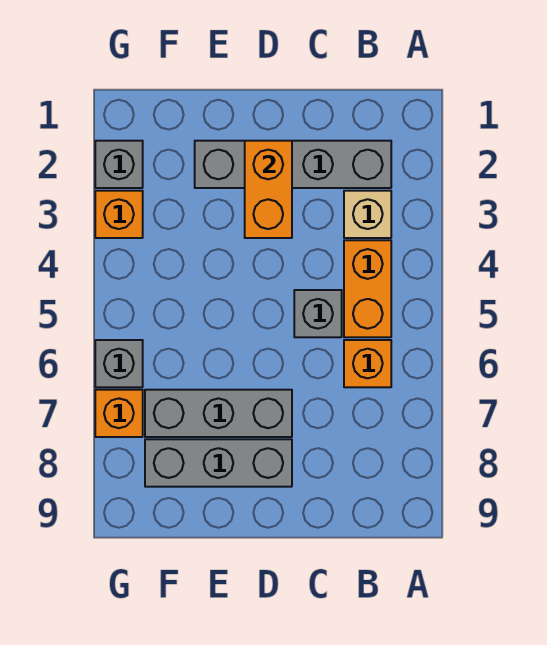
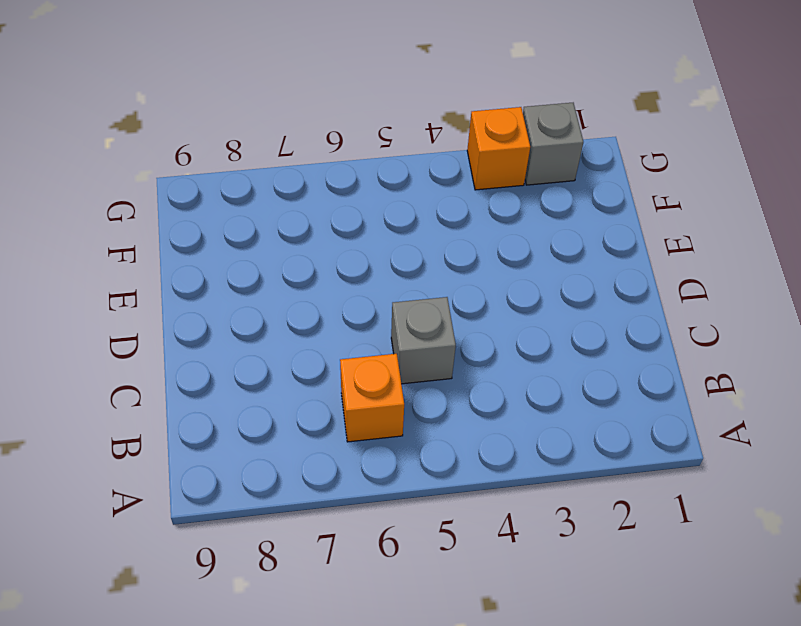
none -> grey brick B2:E2 level 1
none -> tan brick B3 level 1
none -> orange brick B4:B5 level 1

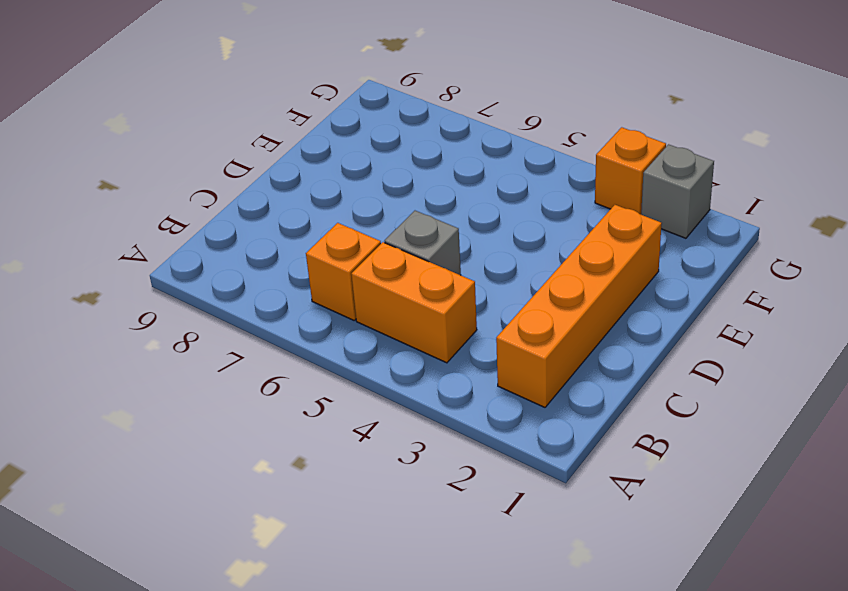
orange brick B2:E2 level 1 -> grey brick B2:E2 level 1
none -> tan brick B3 level 1
none -> grey brick D7:F7 level 1
none -> grey brick D8:F8 level 1

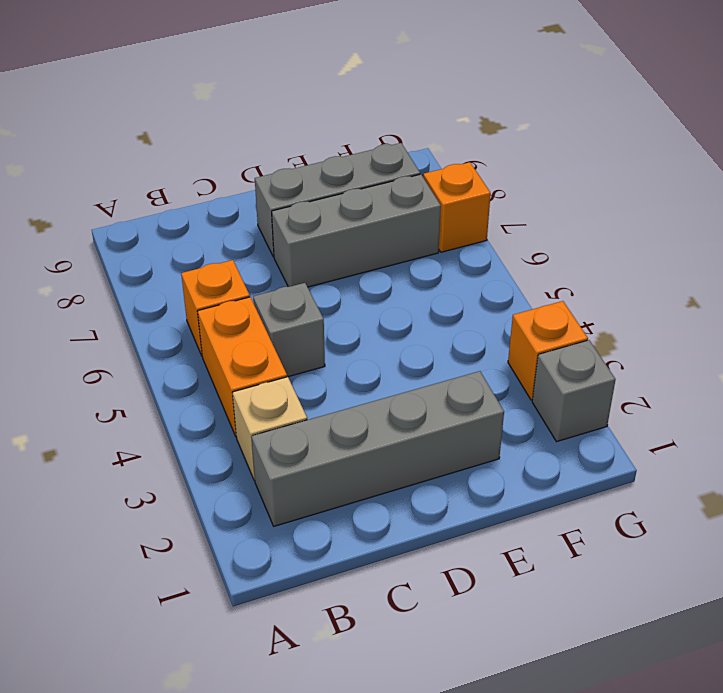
none -> grey brick G6 level 1
none -> orange brick D2:D3 level 2

